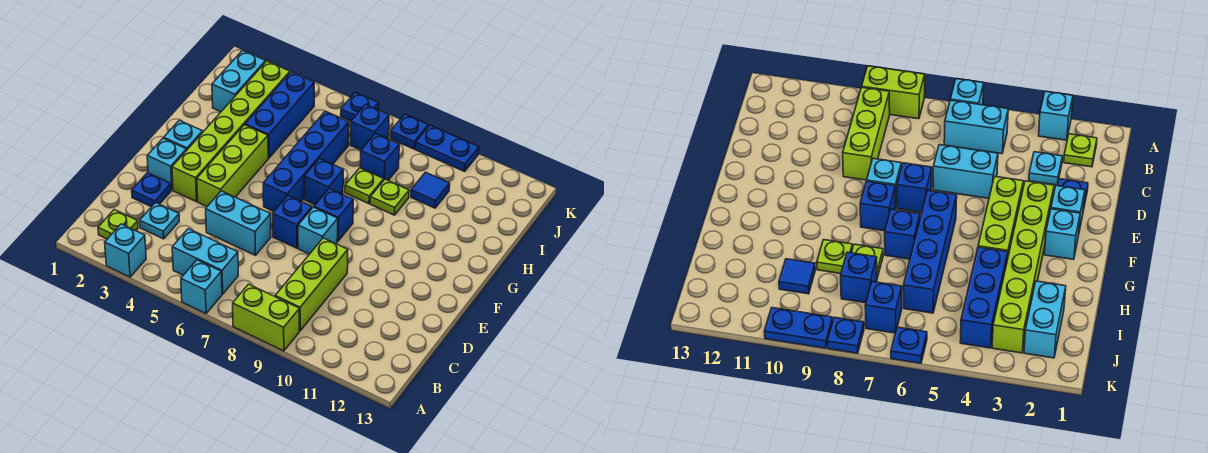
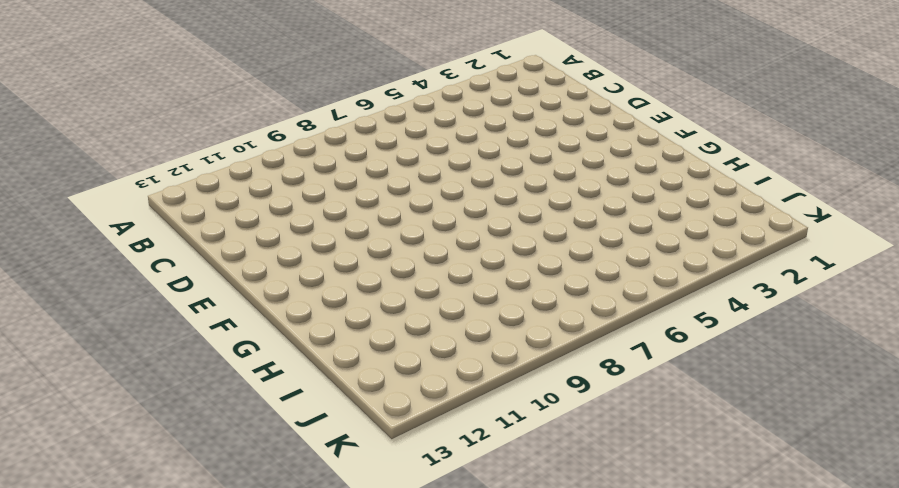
none -> cyan brick A3 level 1
none -> cyan brick A6 level 1
none -> lime brick A8:A9 level 1

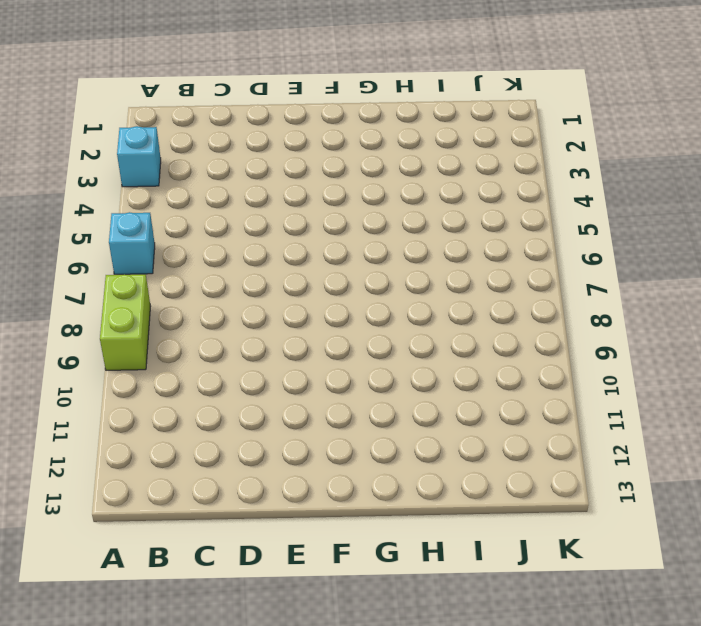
none -> lime plate B2 level 1
none -> cyan brick B5:B6 level 1
none -> lime brick B9:D9 level 1

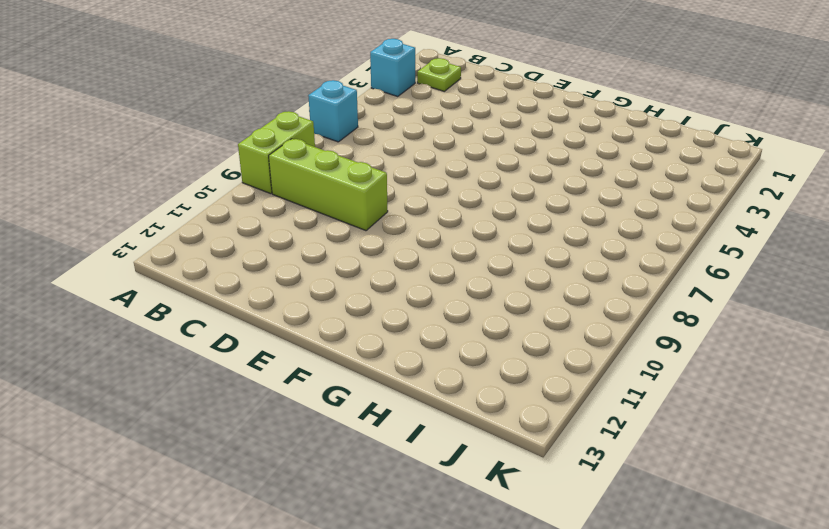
none -> cyan brick B5:B6 level 1
none -> cyan plate C3 level 1
none -> blue plate D2 level 1

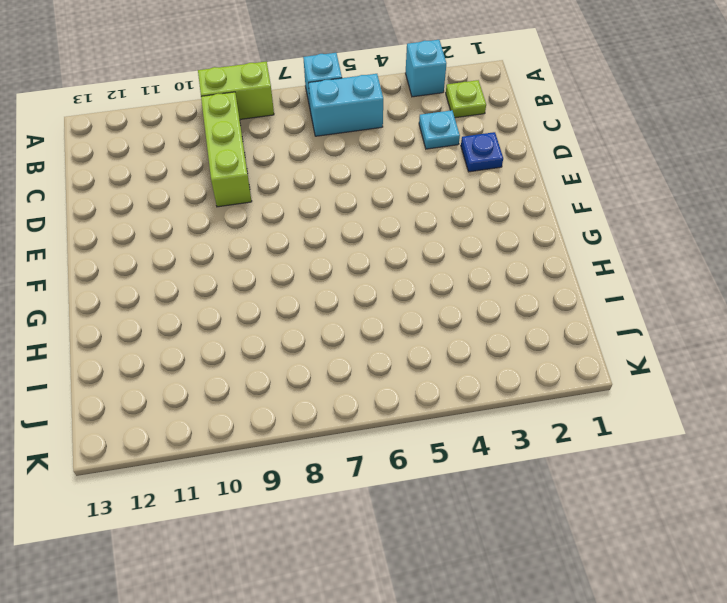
none -> cyan brick D5:D6 level 1
none -> cyan brick E2 level 1
none -> lime brick E3:J3 level 1

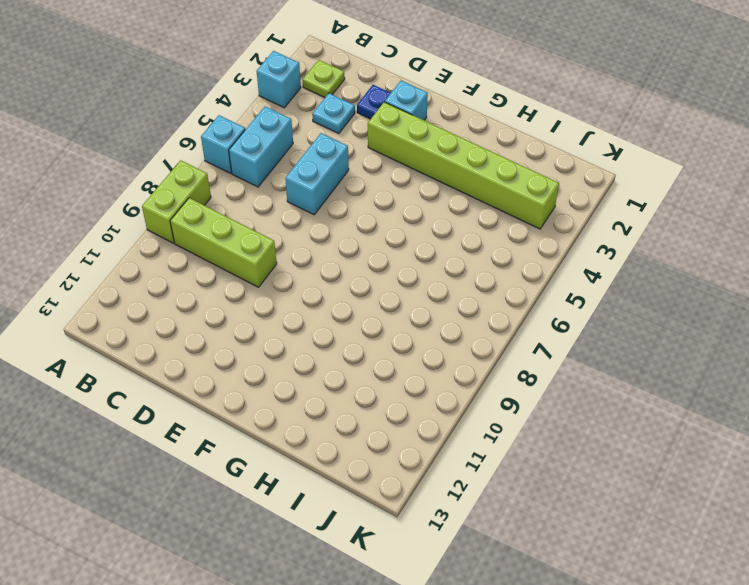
none -> lime brick E4:G4 level 1
none -> blue brick E7 level 1
none -> cyan brick E8 level 1

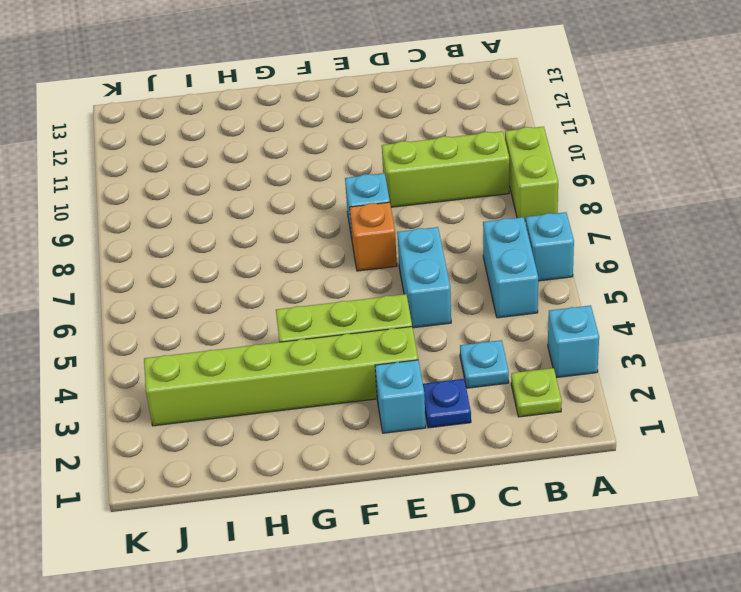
orange brick E7 level 1 -> blue brick E7 level 1
none -> cyan brick F2 level 1
none -> blue brick F6:I6 level 1
none -> blue brick F8 level 1

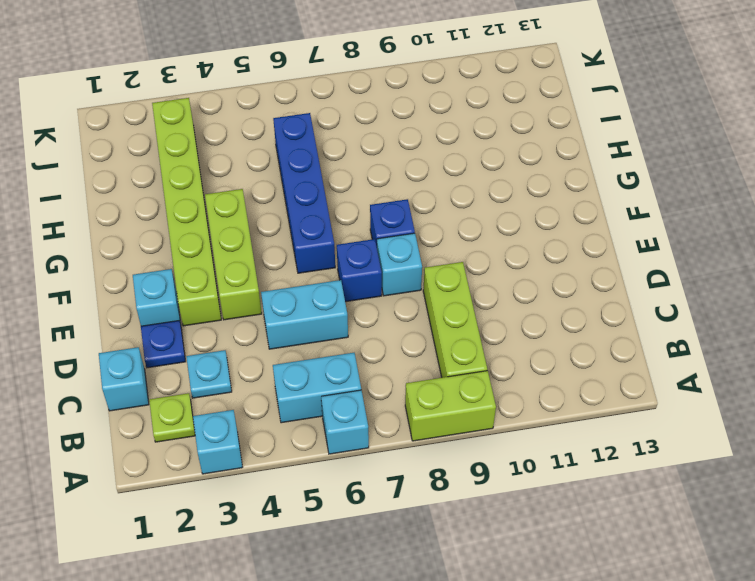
cyan brick C1 level 1 -> cyan brick F2 level 1
none -> blue brick G7 level 1
none -> blue brick H4:J4 level 1
none -> lime plate H8 level 1

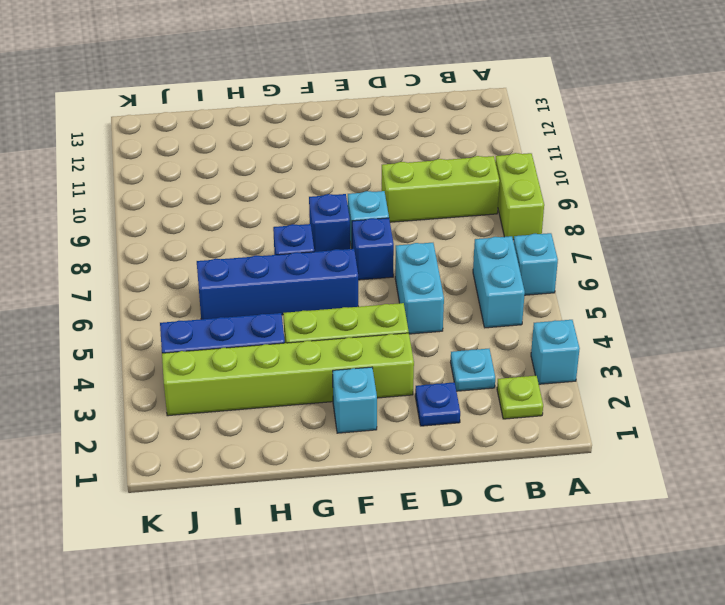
none -> cyan brick E2 level 1
none -> lime plate H8 level 1
none -> lime plate H9 level 1

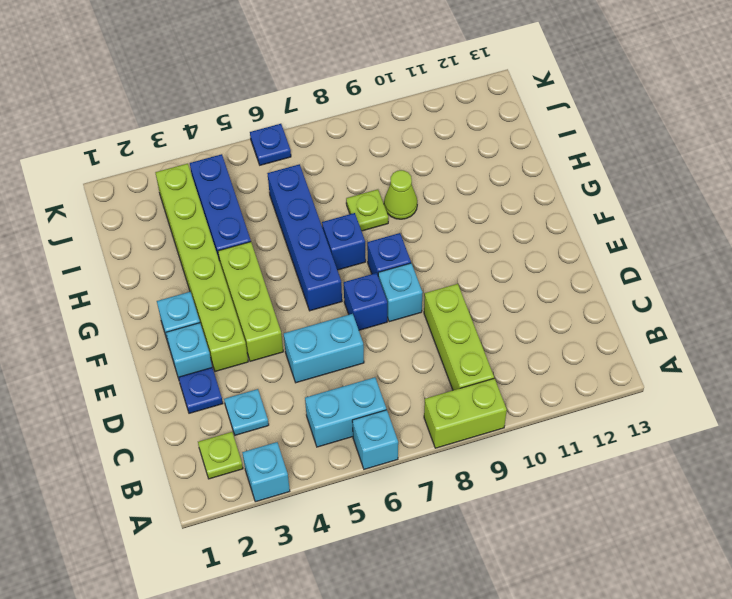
lime cone H9 level 1 -> lime plate H9 level 1
none -> cyan brick I2:J2 level 1
none -> blue brick I8 level 1
none -> blue tile I10 level 1

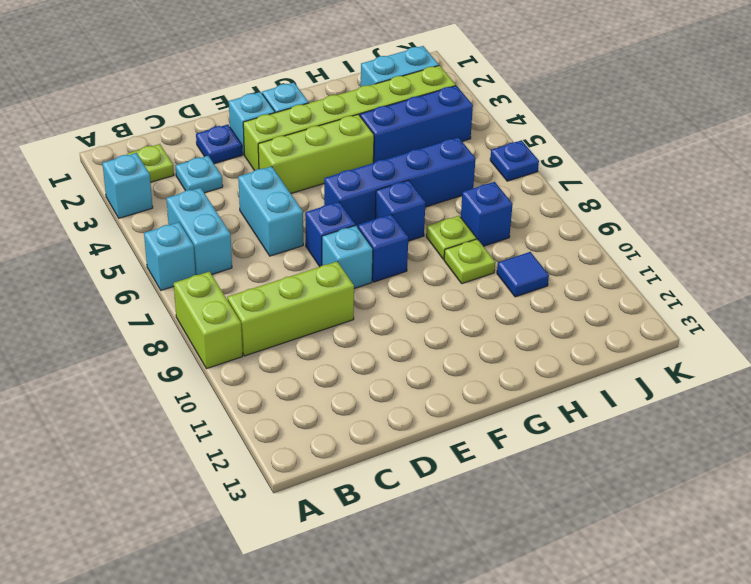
none -> blue brick J7 level 1
none -> blue plate K8 level 1
none -> blue plate K9:K10 level 1

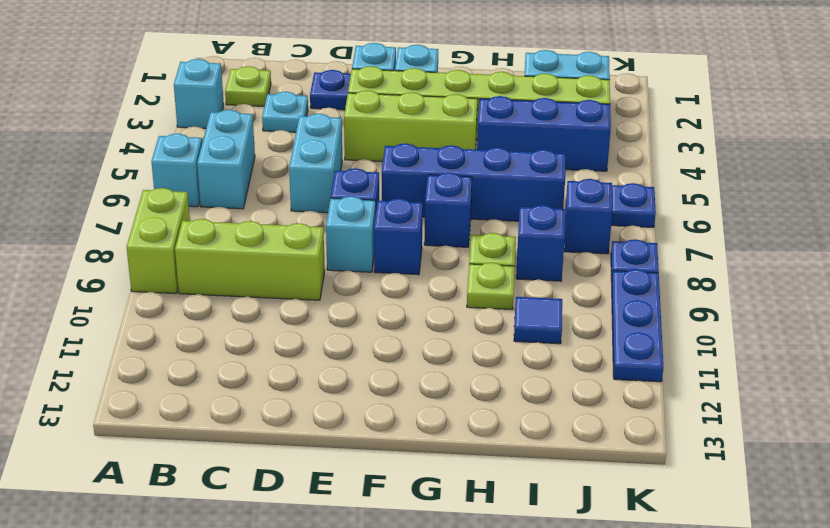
blue plate K9:K11 level 1 -> blue plate K9:K10 level 1

